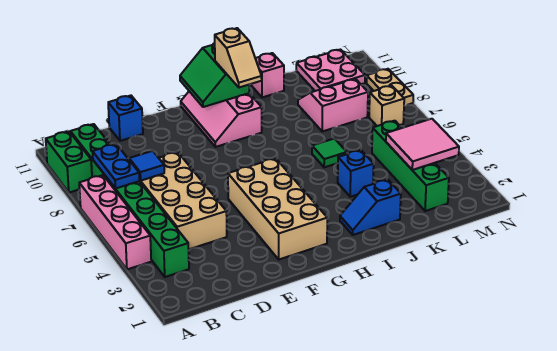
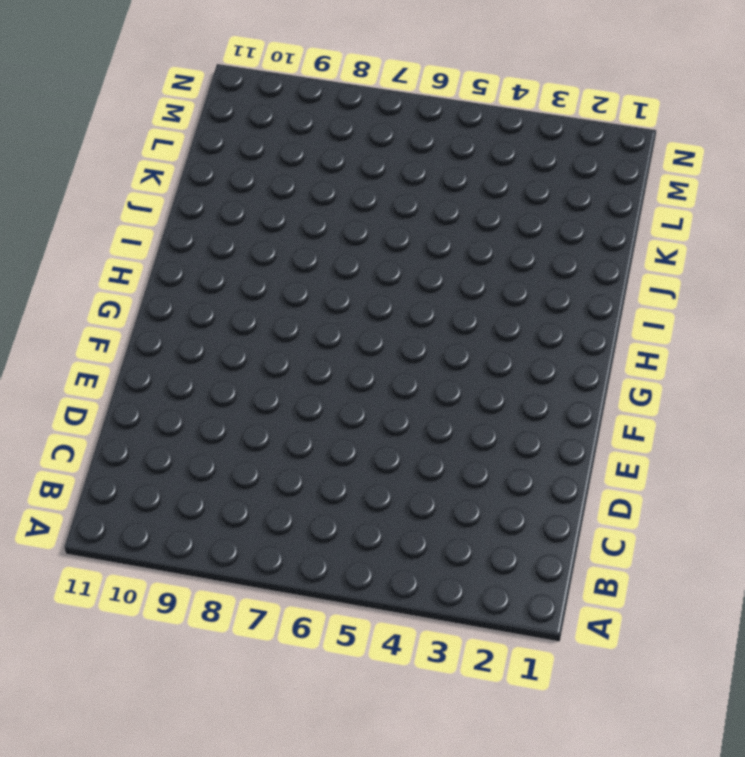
none -> pink brick A4:A7 level 1
none -> green brick A9:A10 level 1
none -> green brick B3:B10 level 1

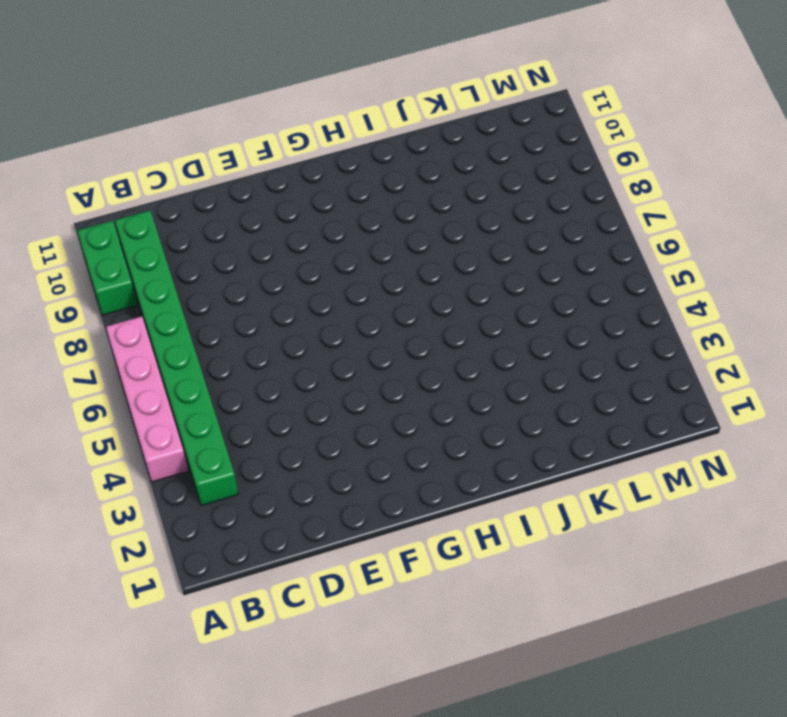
none -> tan brick C4:D7 level 1
none -> blue brick D11 level 1
none -> tan brick F2:G5 level 1

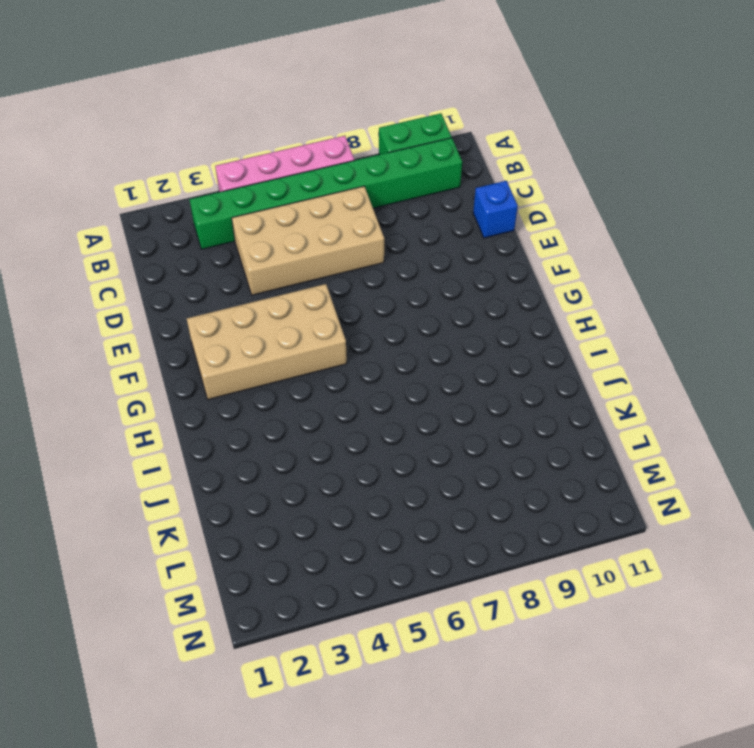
none -> pink slope G9:H11 level 1 top H
none -> blue slope I2:J2 level 1 top J
none -> blue brick J4 level 1

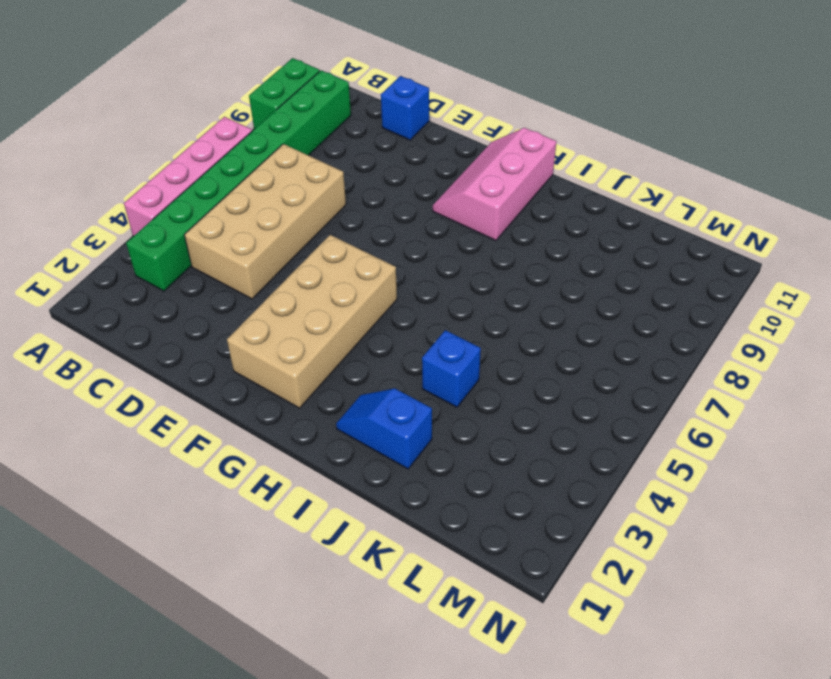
none -> green tile J6 level 1
none -> pink brick J11 level 1
none -> pink slope K8:L9 level 1 top 8

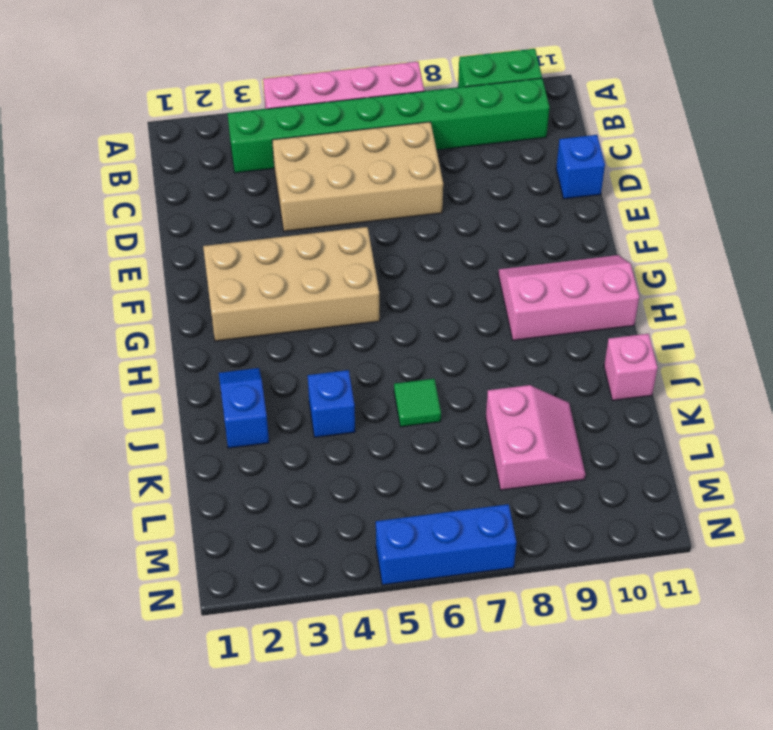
blue brick N5:N7 level 1 -> none
none -> green brick L2:L5 level 1
none -> pink plate L10:M11 level 1
none -> tan brick M7 level 1

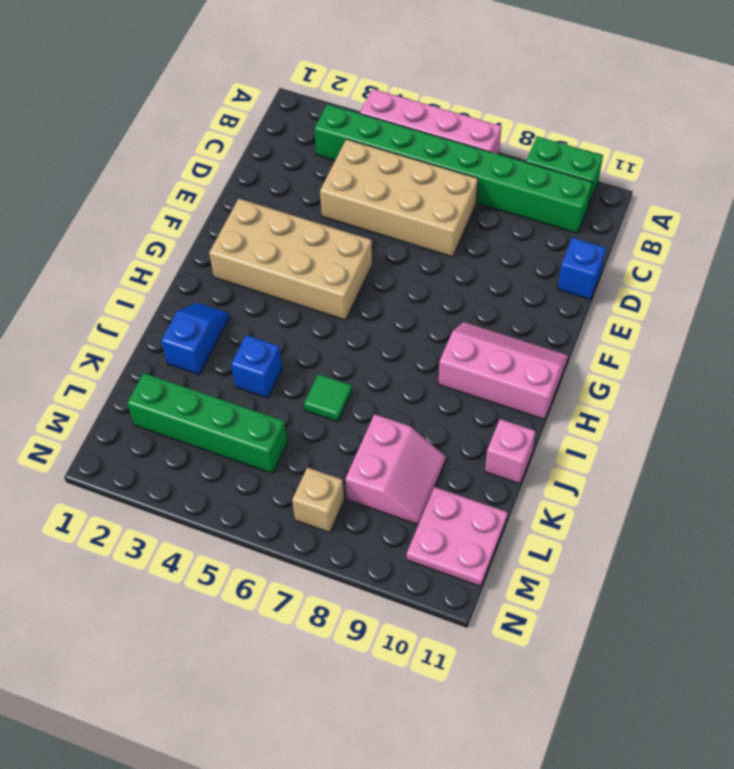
none -> tan plate N8:N9 level 1
none -> blue plate B7:B8 level 2
none -> blue tile C7 level 2

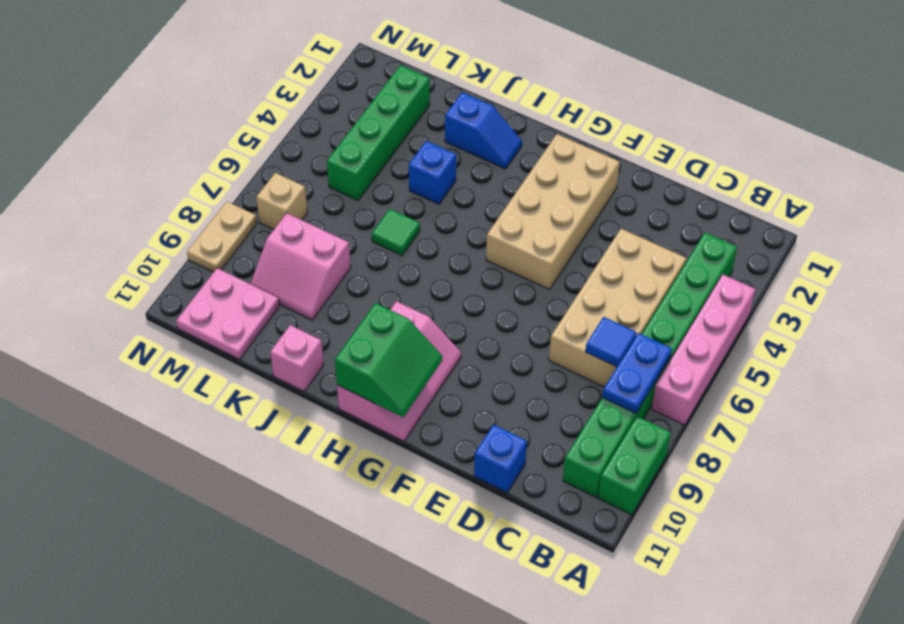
none -> pink tile L3:M4 level 2
none -> tan slope H9:H10 level 3 top 10

